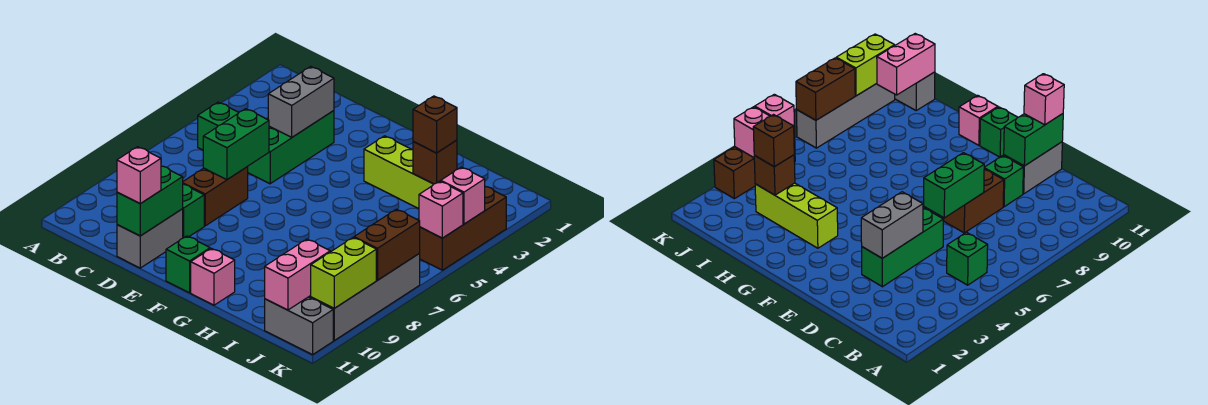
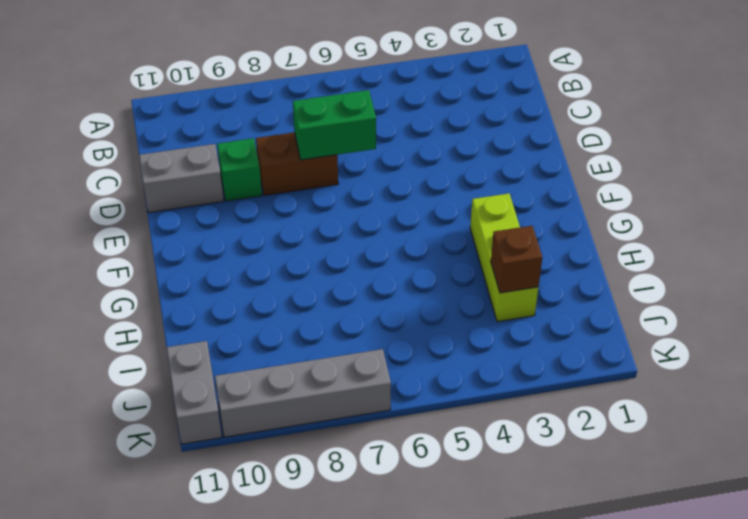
none -> green brick B5 level 1
none -> green brick D3:D5 level 1
none -> green brick F11 level 1

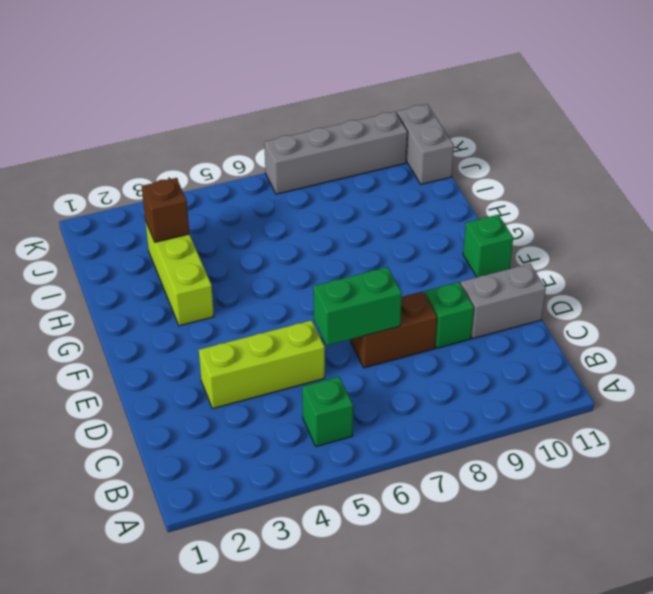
lime brick D3:D5 level 1 -> green brick D3:D5 level 1
none -> pink brick G11 level 1
none -> brown brick K3:K5 level 1
none -> grey brick D3:D4 level 2

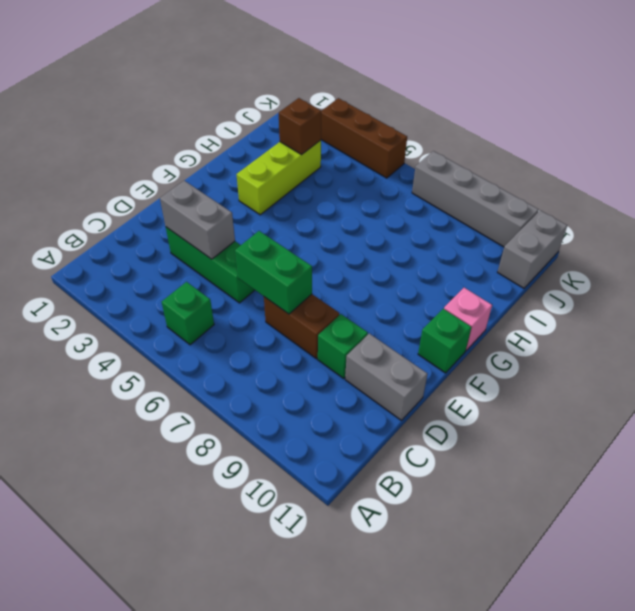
none -> green brick D10:D11 level 2
none -> pink brick J10:J11 level 2
none -> pink brick K4 level 2

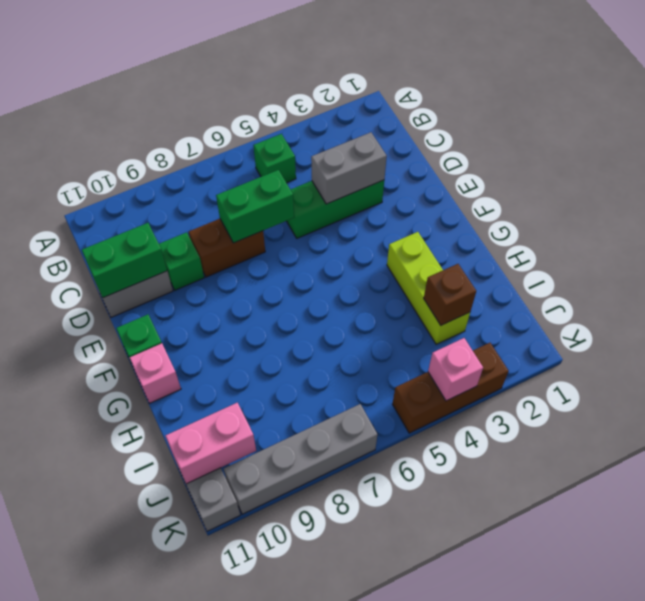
none -> pink brick K5 level 2
none -> brown brick K7:K8 level 2
none -> lime brick K9:K10 level 2

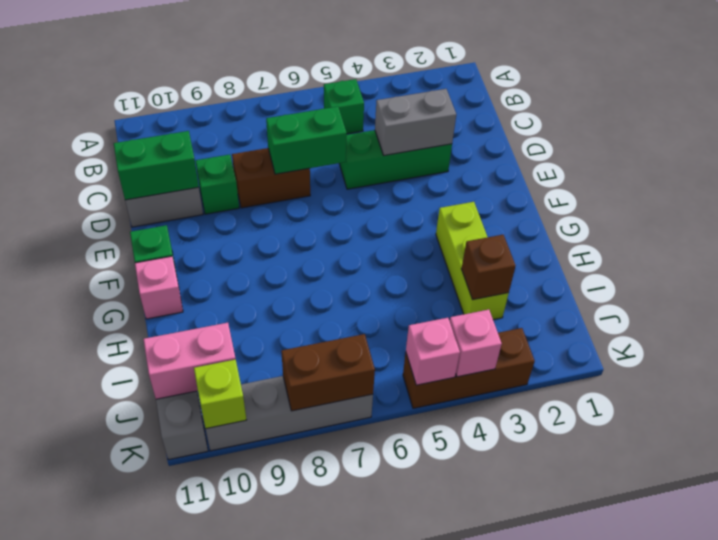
lime brick K10 level 2 -> lime brick K9:K10 level 2
none -> pink brick D11 level 3
none -> brown brick I3 level 3

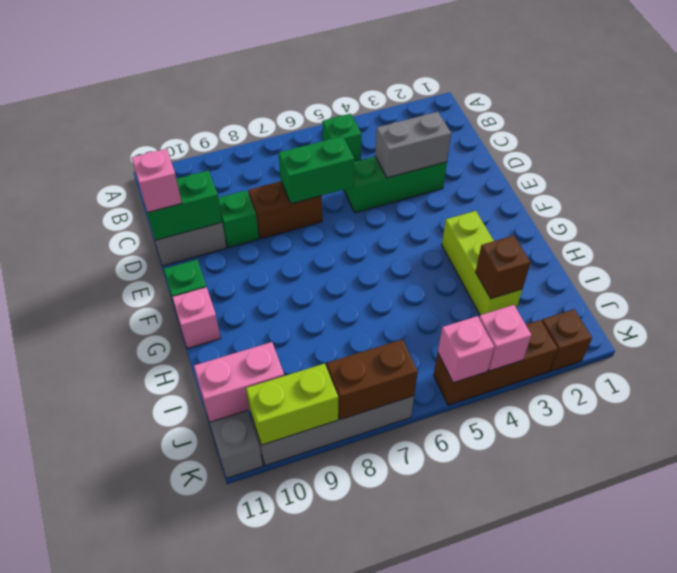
brown brick K2 level 1 -> brown brick I3 level 3

